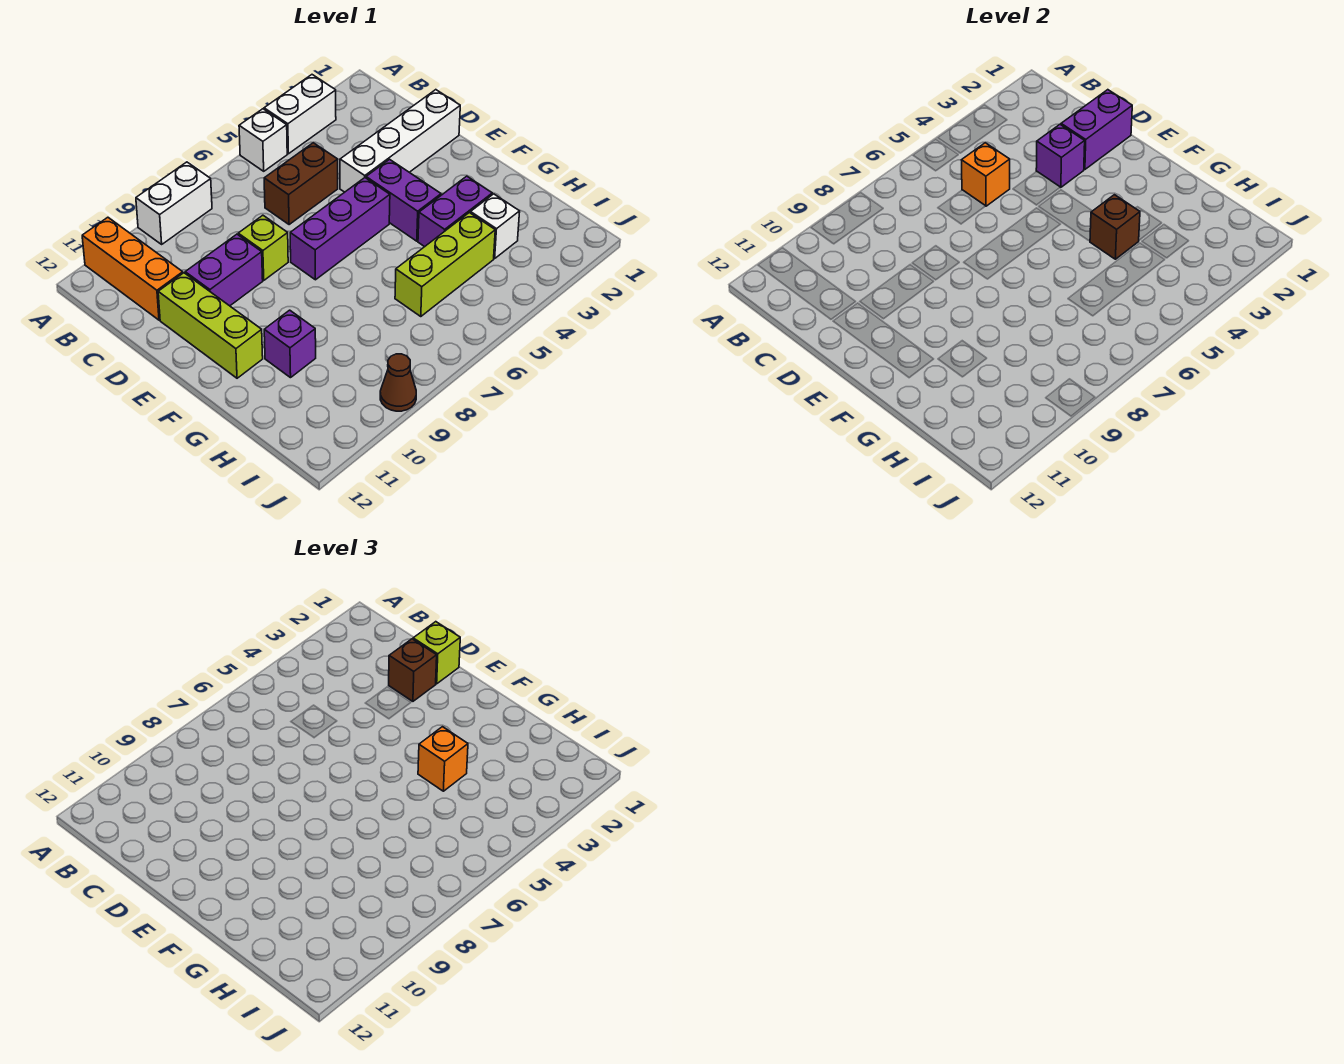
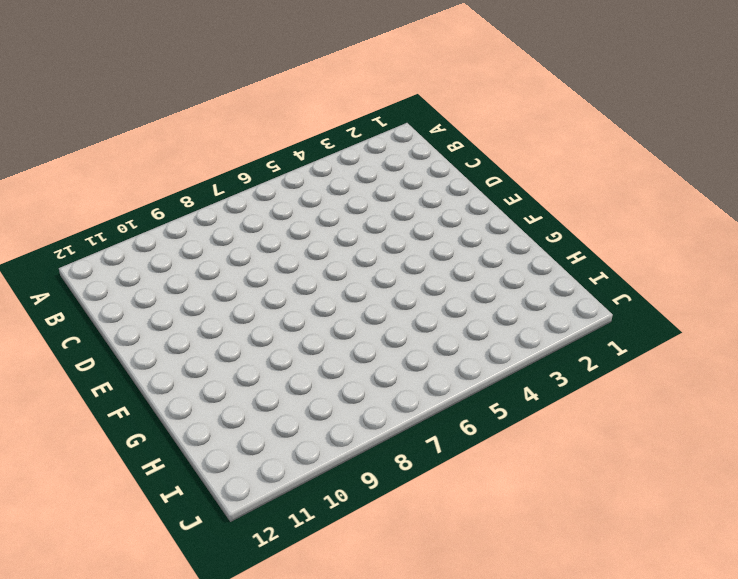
none -> white brick A3:A4 level 1
none -> white brick A5 level 1
none -> white brick A8:A9 level 1

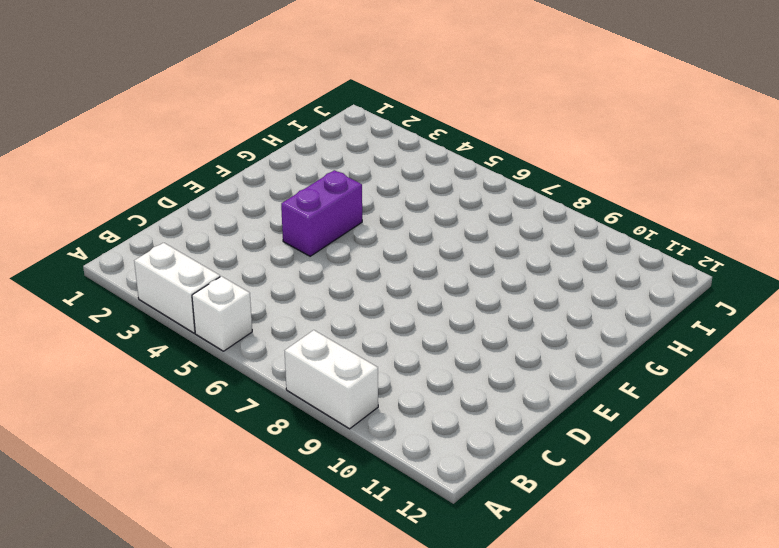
none -> orange brick A11:C11 level 1
none -> brown brick C5:C6 level 1
none -> white brick D1:D4 level 1

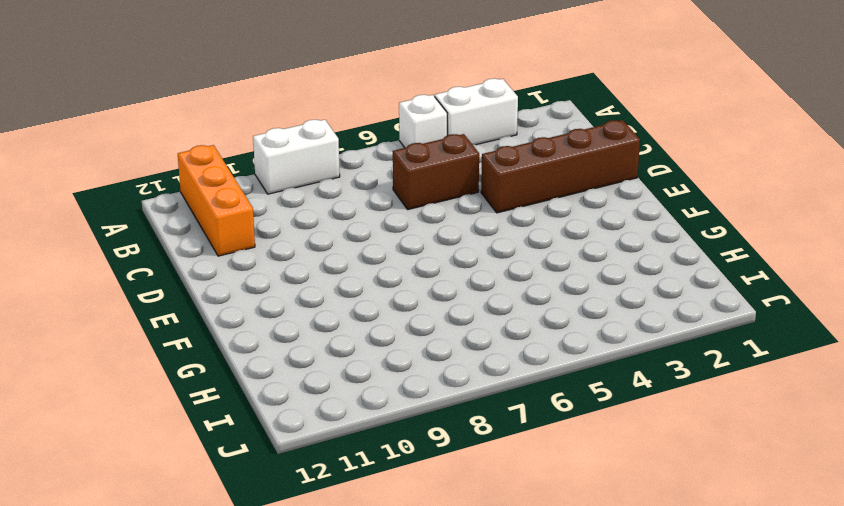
brown brick D1:D4 level 1 -> white brick D1:D4 level 1
none -> lime brick D8 level 1
none -> purple brick D9:D10 level 1
none -> lime brick D11:F11 level 1

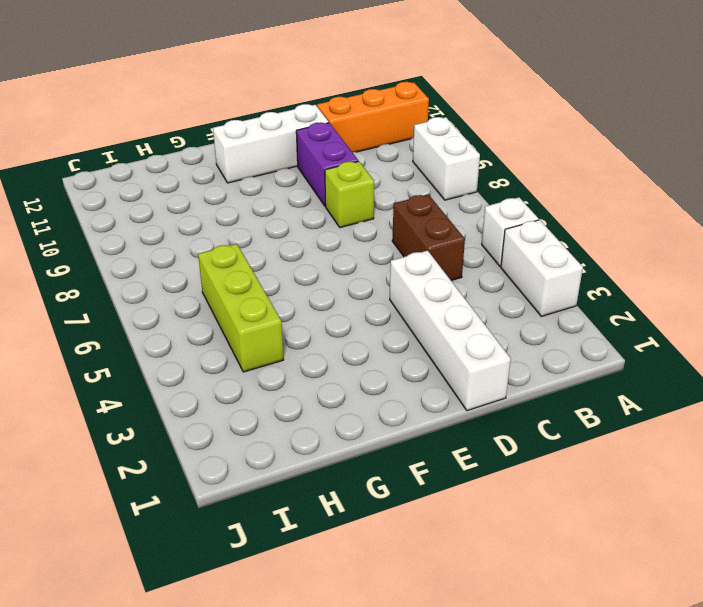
white brick D11:F11 level 1 -> lime brick D11:F11 level 1
none -> purple brick E4:F4 level 1
none -> purple brick E5:E7 level 1
none -> purple brick G3:G4 level 1

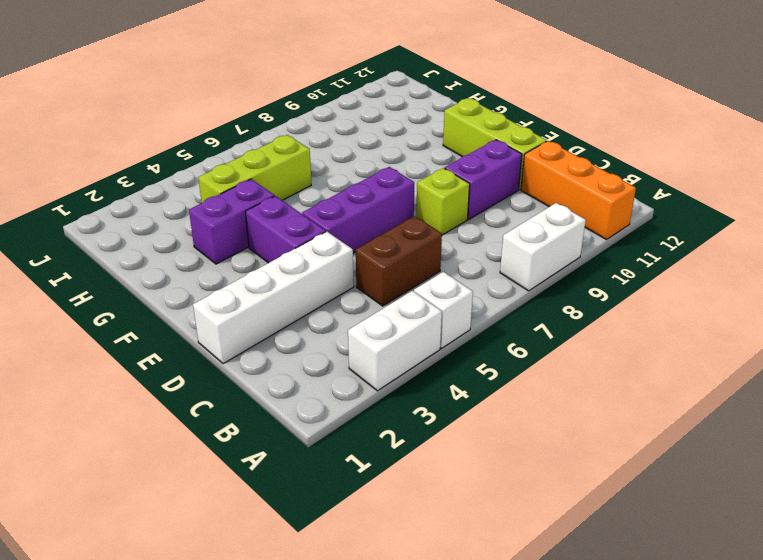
none -> purple brick G10 level 1
none -> white brick H3 level 1
none -> brown cone J9 level 1

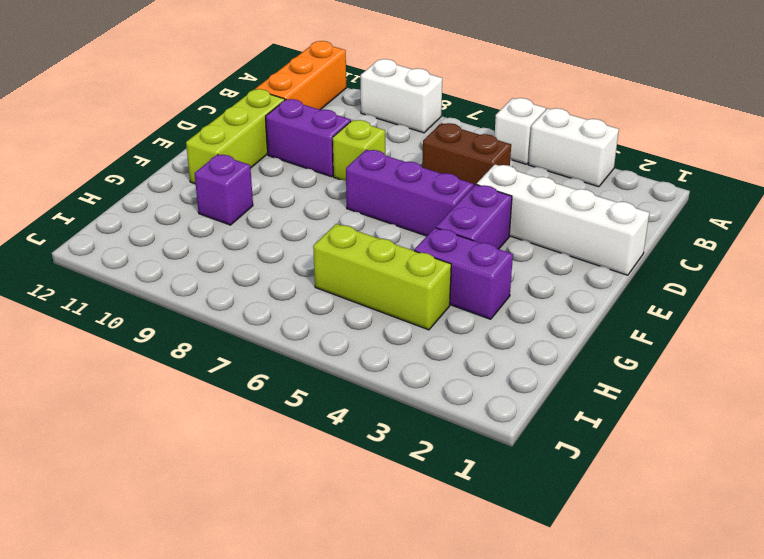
none -> white brick H3 level 1
none -> brown cone J9 level 1
none -> orange brick C5 level 2

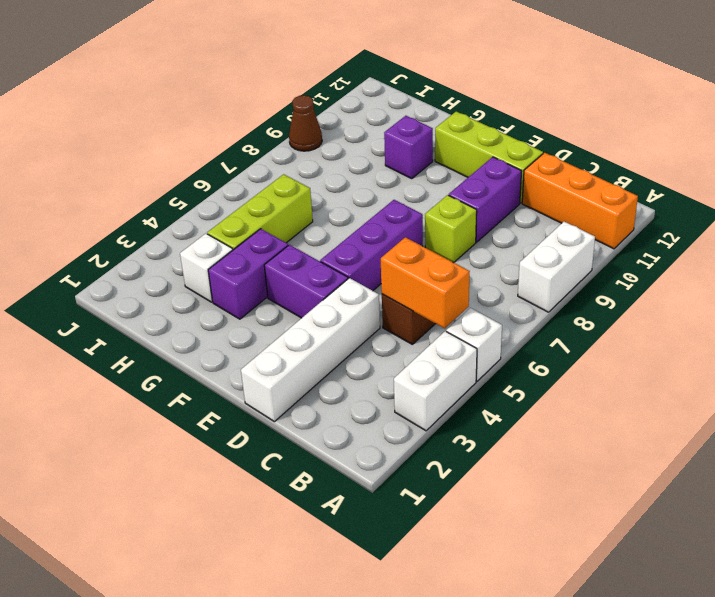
orange brick B5:C5 level 2 -> orange brick C5 level 2
none -> purple brick D1:D2 level 2
none -> purple brick D3 level 2
none -> brown brick G4 level 2

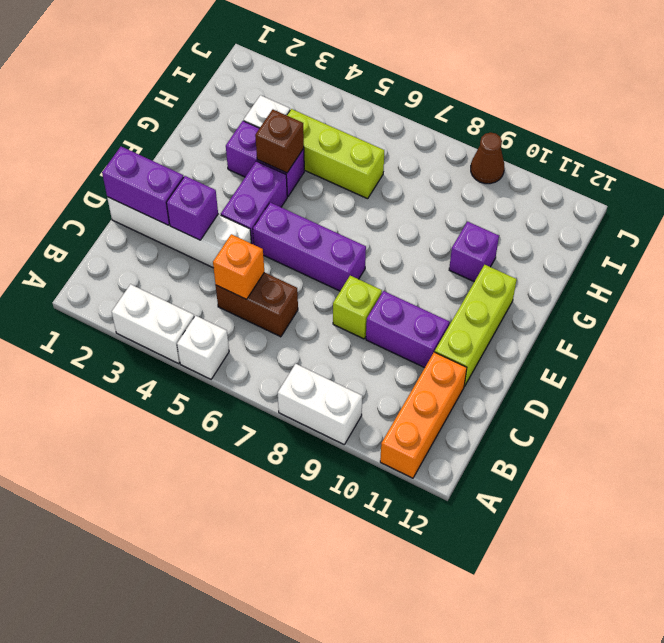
none -> lime brick D1 level 3
none -> brown brick D2 level 3
none -> orange brick G4 level 3

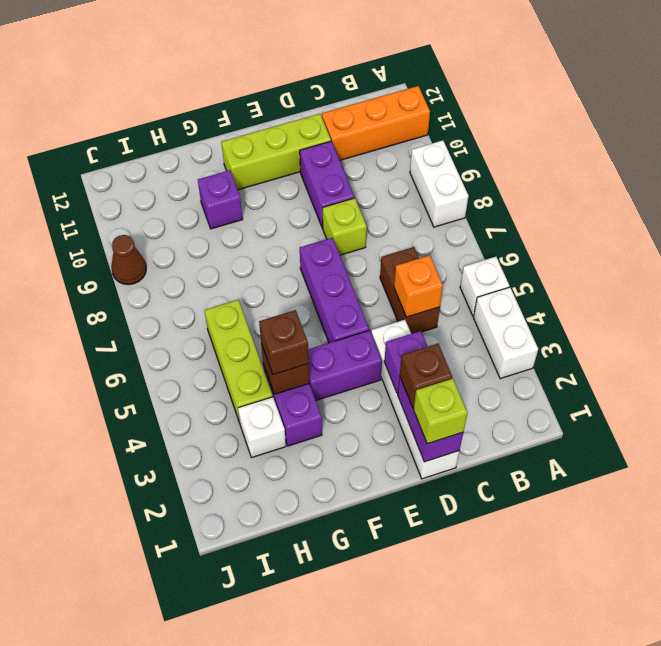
brown brick G4 level 3 -> orange brick G4 level 3

